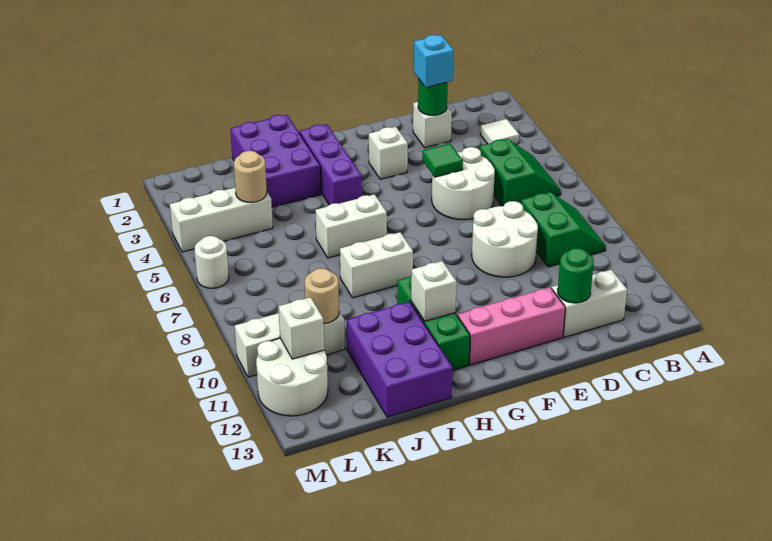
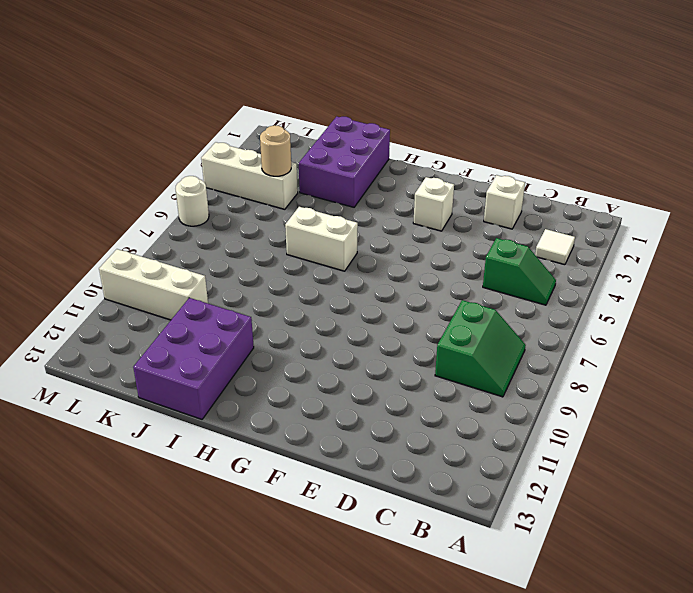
green slope B5:C5 level 1 top C -> green slope B5:C6 level 1 top C
none -> white brick C12:D12 level 1
none -> white round brick D5:E6 level 1
none -> white round brick D8:E9 level 1

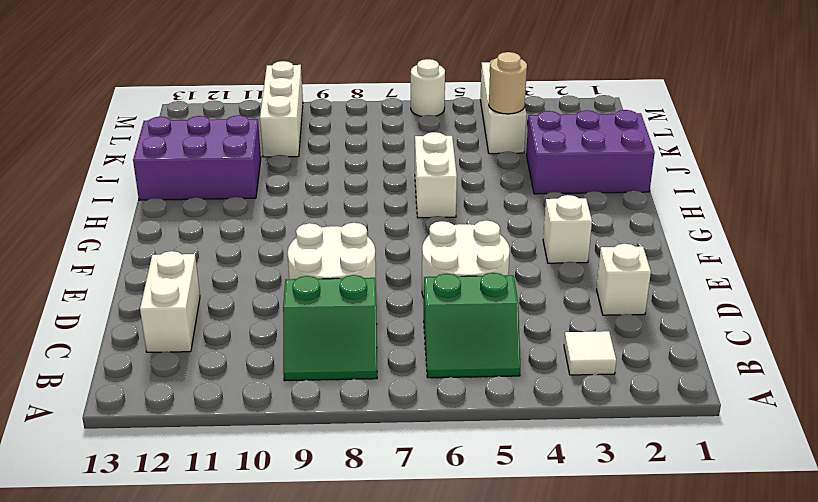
none -> pink brick E12:G12 level 1
none -> purple brick H2:H4 level 1
none -> white brick H8:I8 level 1

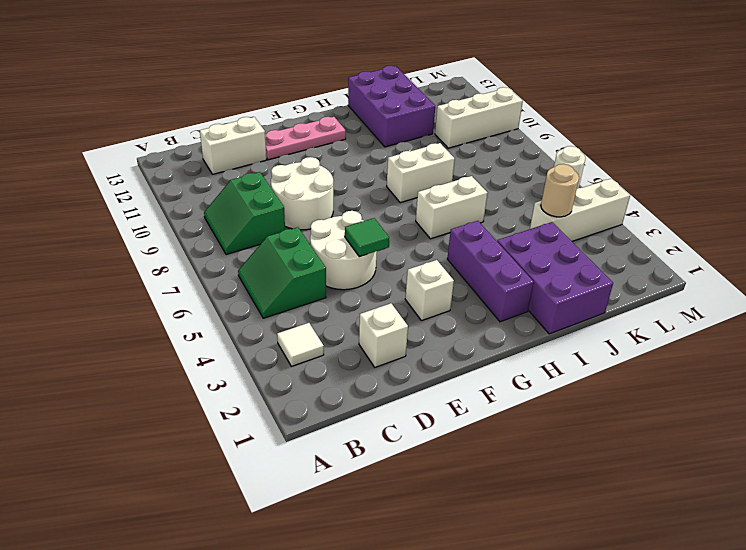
pink plate E12:G12 level 1 -> pink brick E12:G12 level 1
none -> green brick H10:H12 level 1
none -> white round brick L11:M12 level 1
none -> green round brick D2 level 2

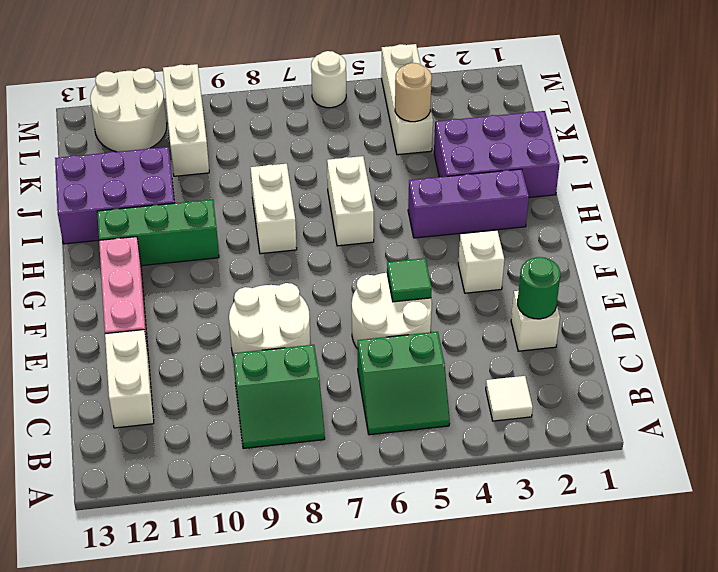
none -> green round brick D12 level 2
none -> white brick H11 level 2
none -> tan round brick K10 level 2

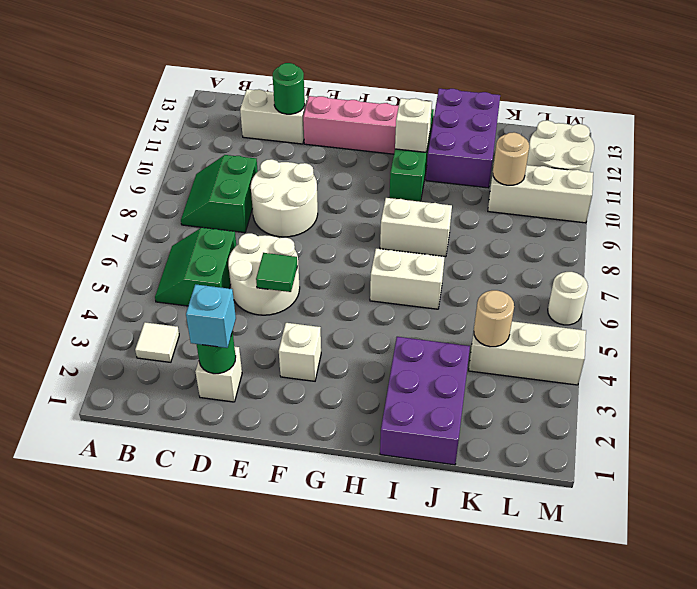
none -> purple brick H2:H4 level 1
none -> white brick L11 level 2

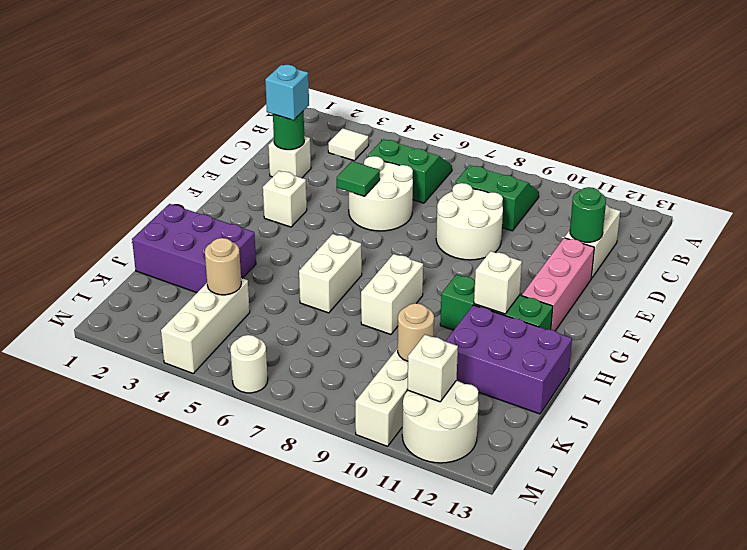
none -> purple brick H2:H4 level 1

